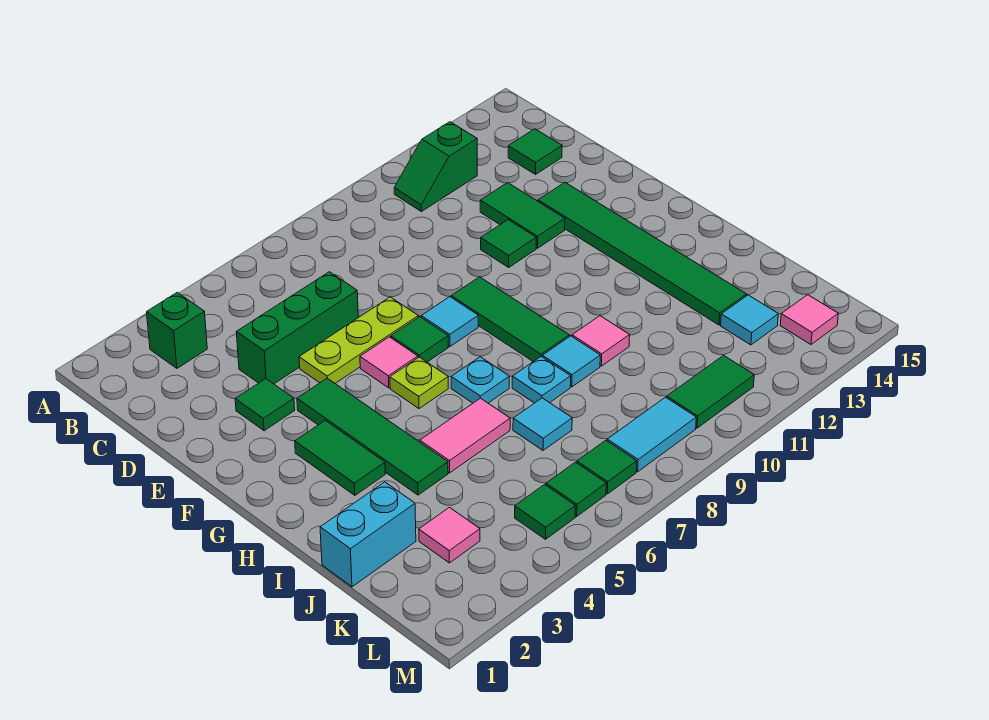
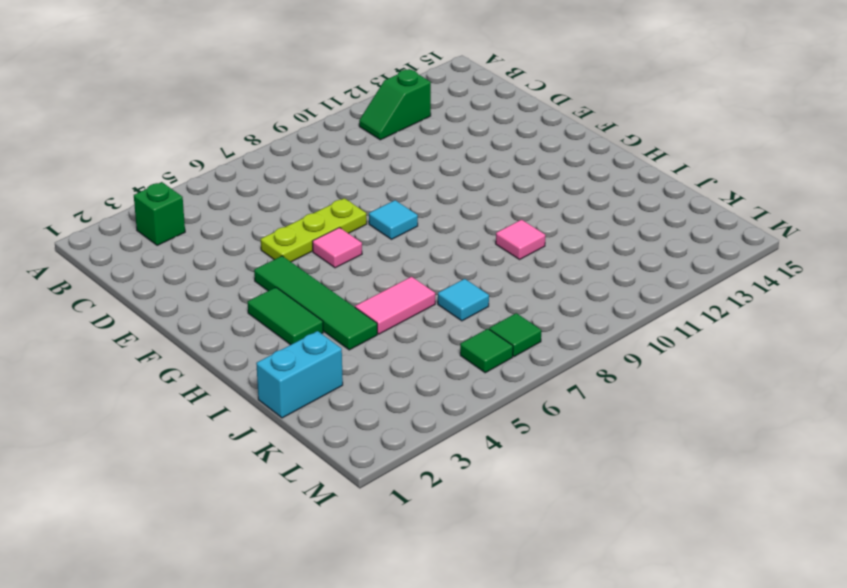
none -> green tile C14 level 1
none -> green brick D4:D6 level 1
none -> green tile D12:E12 level 1
none -> green tile E3 level 1

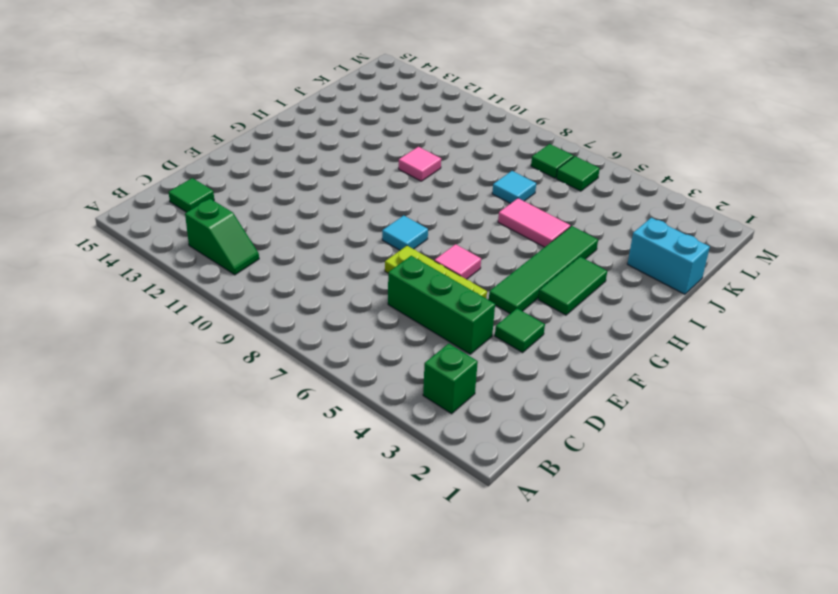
none -> green tile D12:E12 level 1
none -> green tile E11 level 1
none -> green tile E13:J13 level 1
none -> green tile F7 level 1

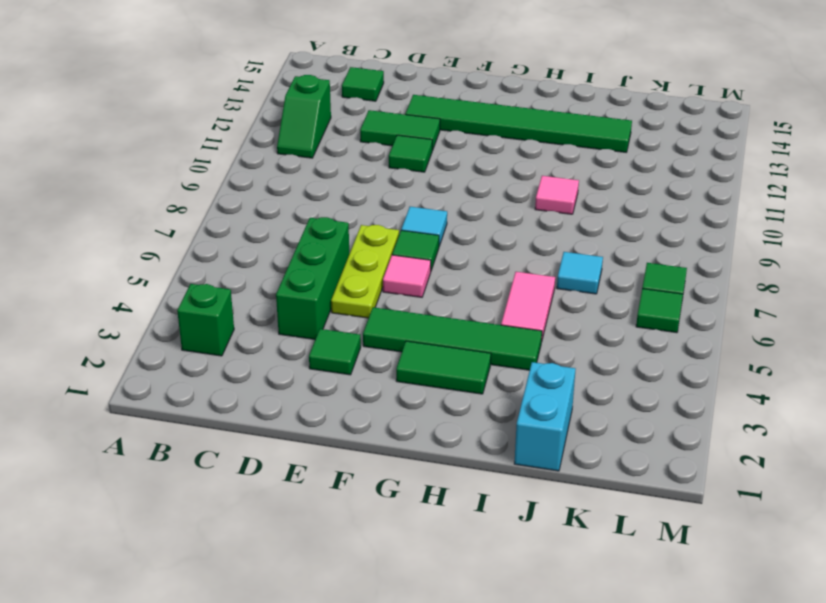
none -> green tile F9:H9 level 1
none -> lime plate G6 level 1
none -> cyan plate H7 level 1
none -> cyan plate I8 level 1

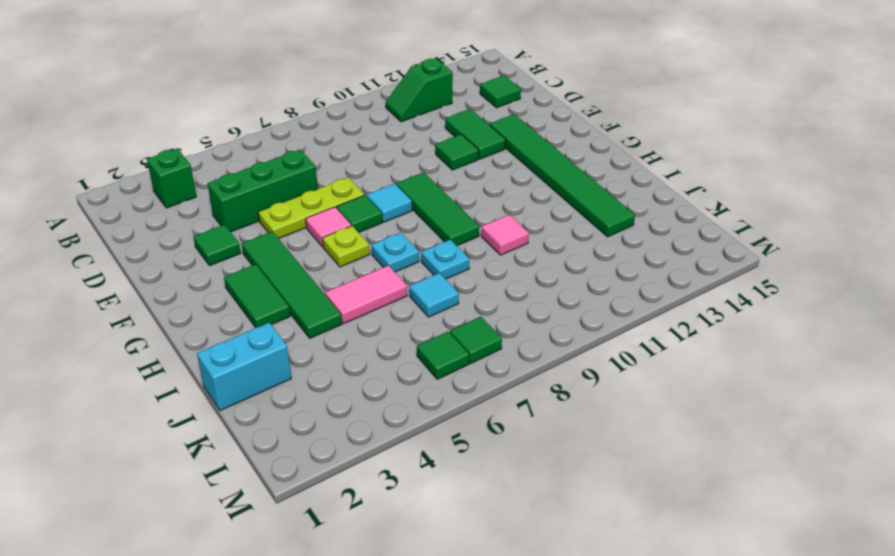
none -> cyan tile I9 level 1
none -> pink tile K3 level 1
none -> cyan tile K13 level 1
none -> green tile L5 level 1

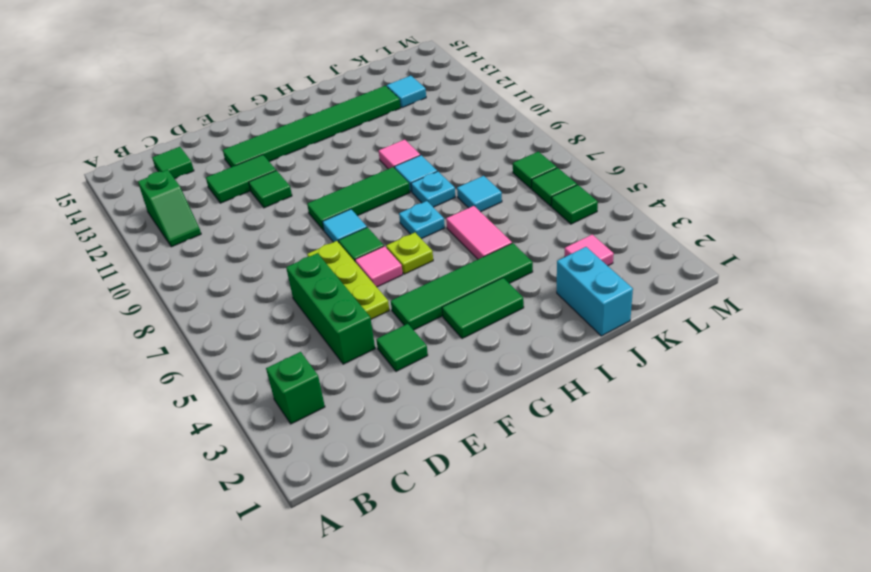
none -> cyan tile L8:L9 level 1
none -> green tile L10:L11 level 1
none -> pink tile L14 level 1

